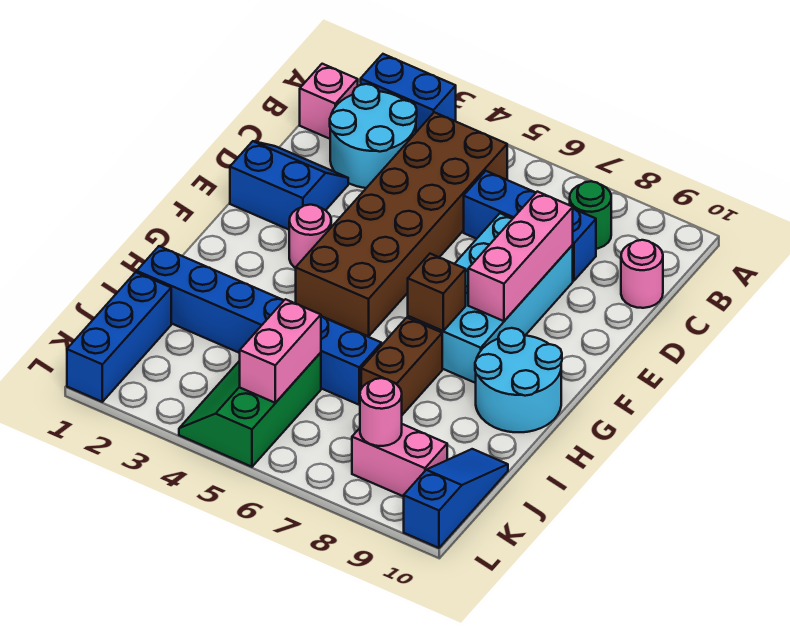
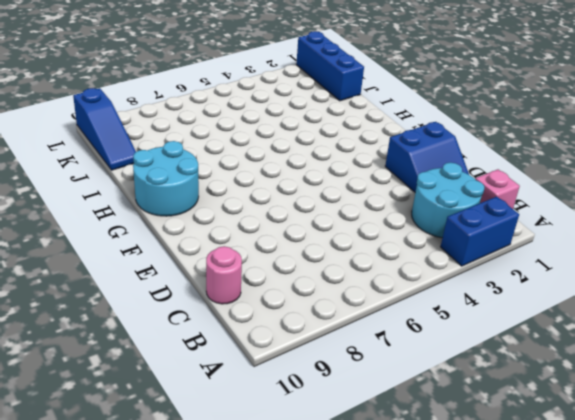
none -> brown brick B4:G5 level 1
none -> green round brick B8 level 1
none -> blue brick C6:C8 level 1

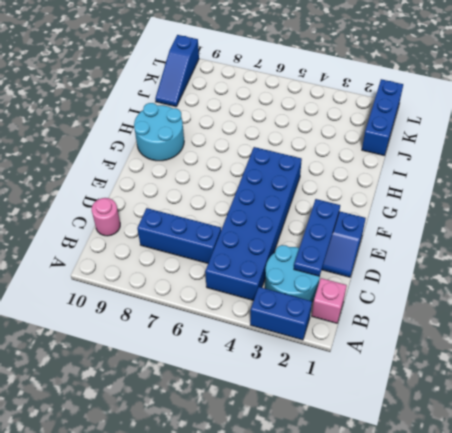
blue brick B4:G5 level 1 -> brown brick B4:G5 level 1
blue plate C2:E2 level 2 -> none
none -> green round brick B8 level 1
none -> cyan brick D7:G8 level 1
none -> pink round brick F3 level 1

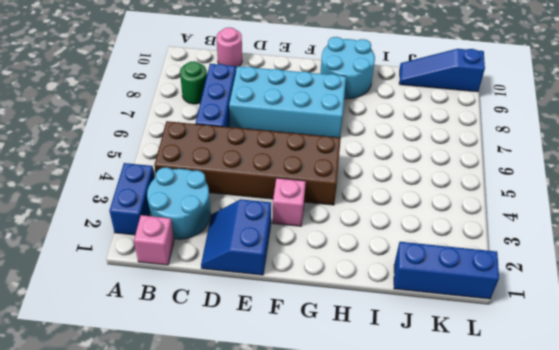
pink brick F3 level 1 -> pink round brick F3 level 1
none -> brown brick H7:I7 level 1
none -> blue brick I1:I6 level 1
none -> green slope J4:L5 level 1 top 5

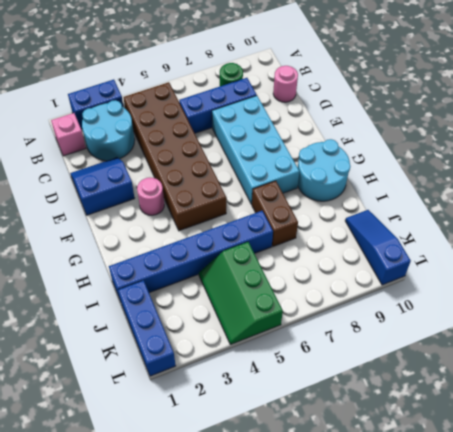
none -> pink brick K8:K9 level 1
none -> pink brick D8:F8 level 2
none -> brown brick G7 level 2

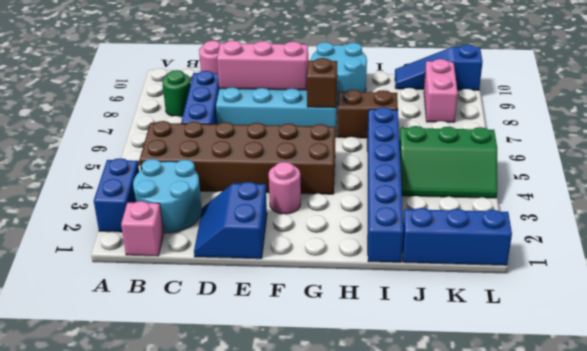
none -> pink brick J5:K5 level 2
none -> pink round brick K8 level 2

